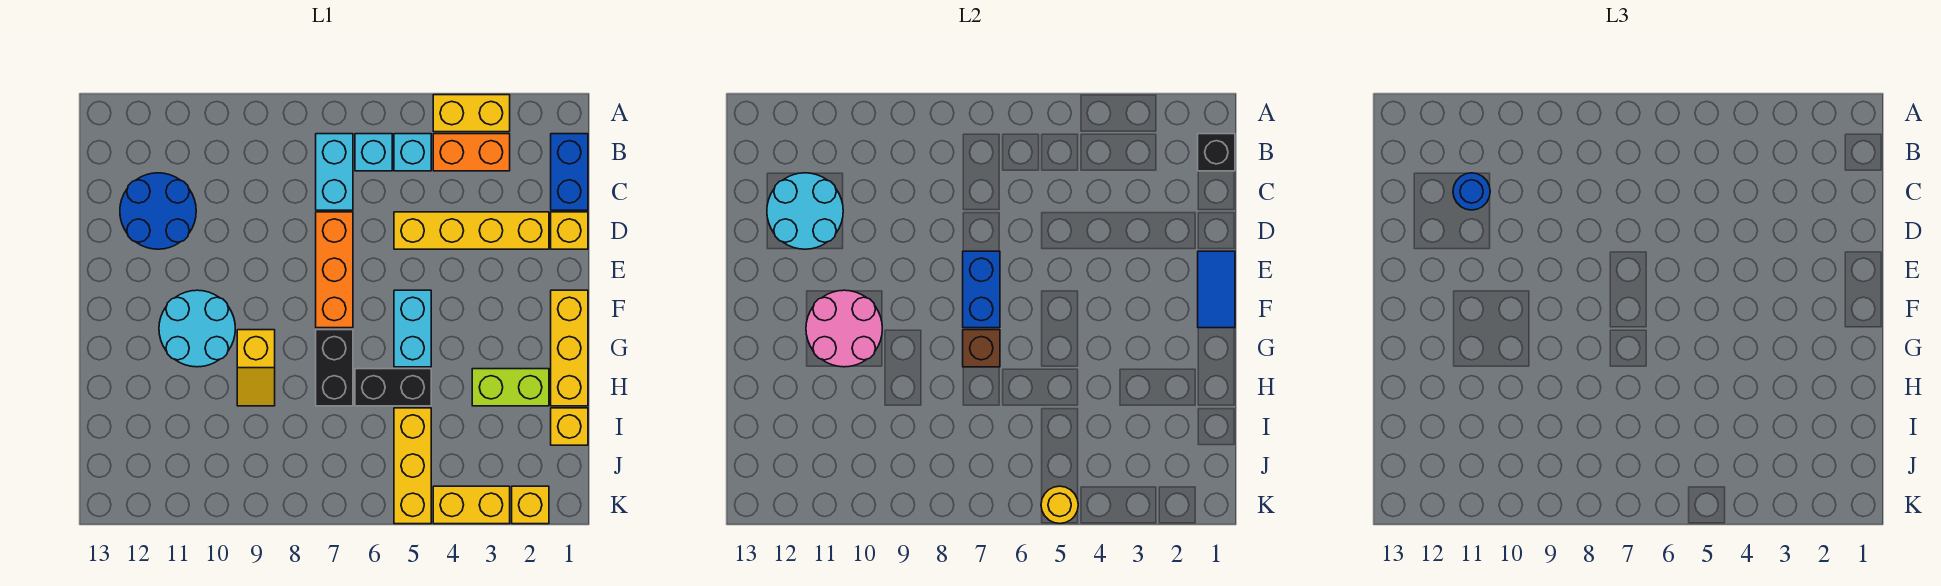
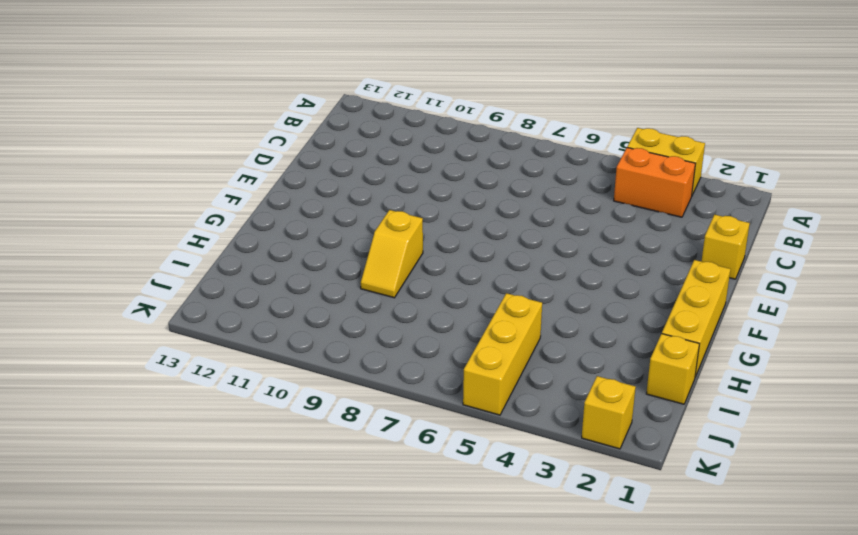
none -> blue brick B1:C1 level 1
none -> cyan brick B5 level 1
none -> cyan brick B6 level 1

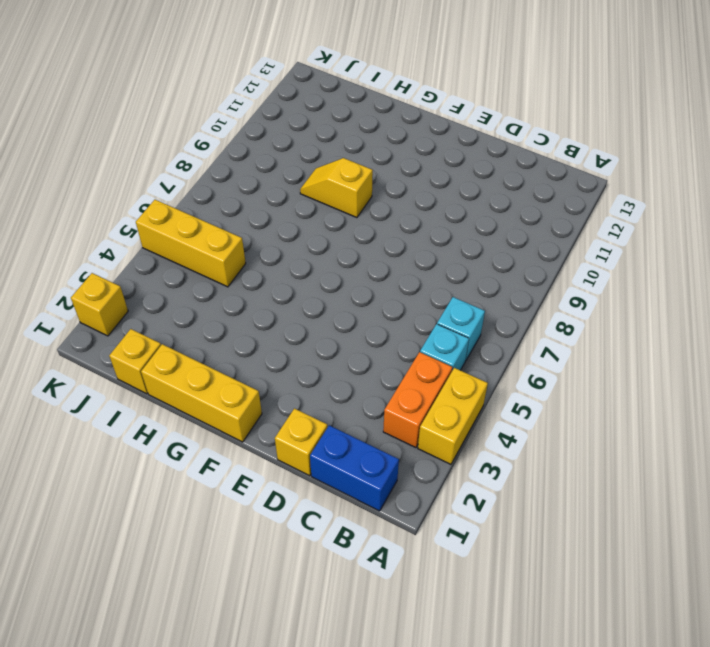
none -> cyan brick B7:C7 level 1
none -> blue round brick C11:D12 level 1
none -> yellow brick D2:D5 level 1

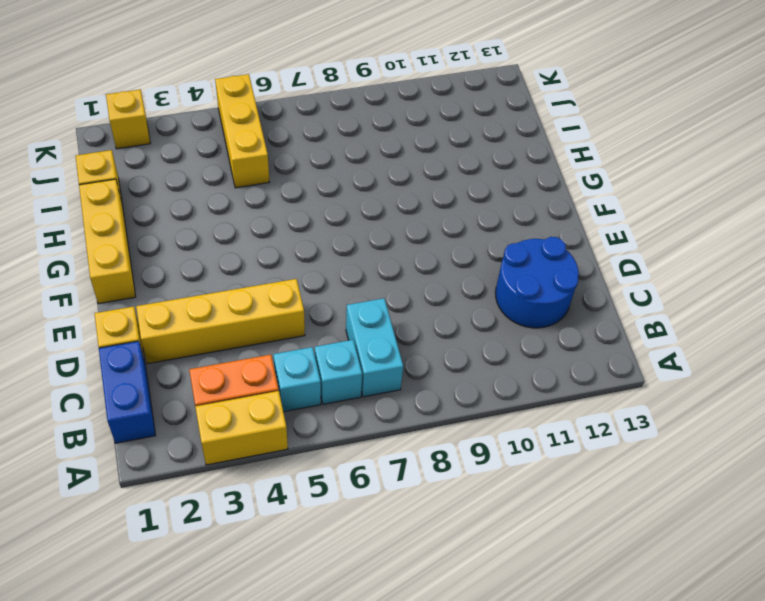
none -> orange brick D7:F7 level 1
none -> cyan brick F5:G5 level 1
none -> cyan round brick F10:G11 level 1

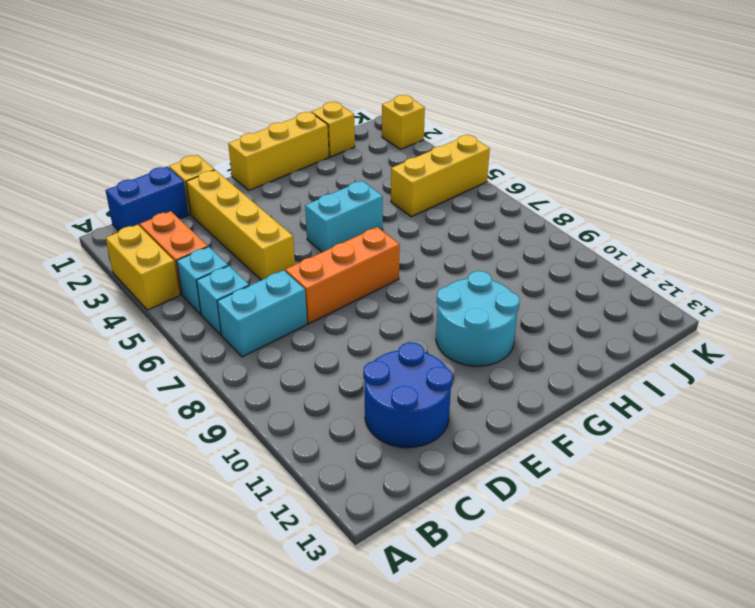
none -> black brick G7:H7 level 1
none -> yellow slope G9:H9 level 1 top G
none -> lime brick H2:H3 level 1

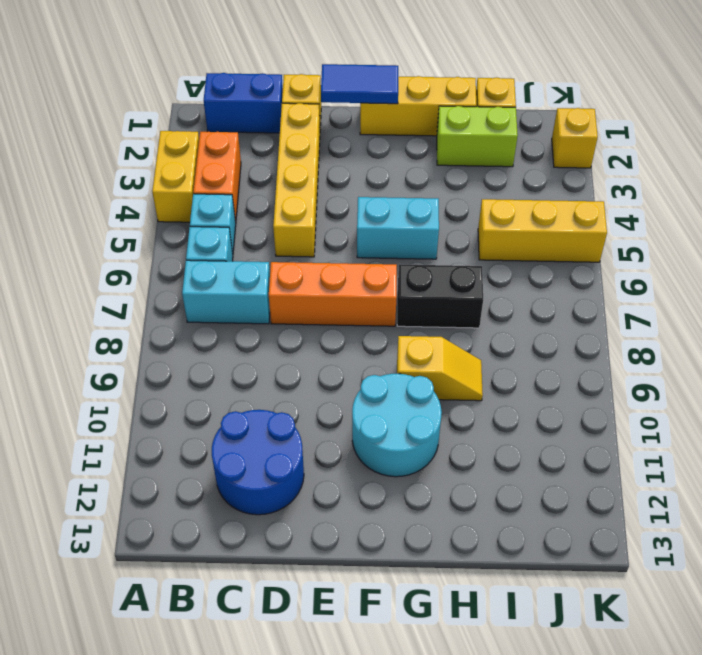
lime brick H2:I2 level 1 -> lime brick H2:H3 level 1
none -> black brick H5:H6 level 1
none -> yellow brick K3:K4 level 1
none -> black brick B1 level 2

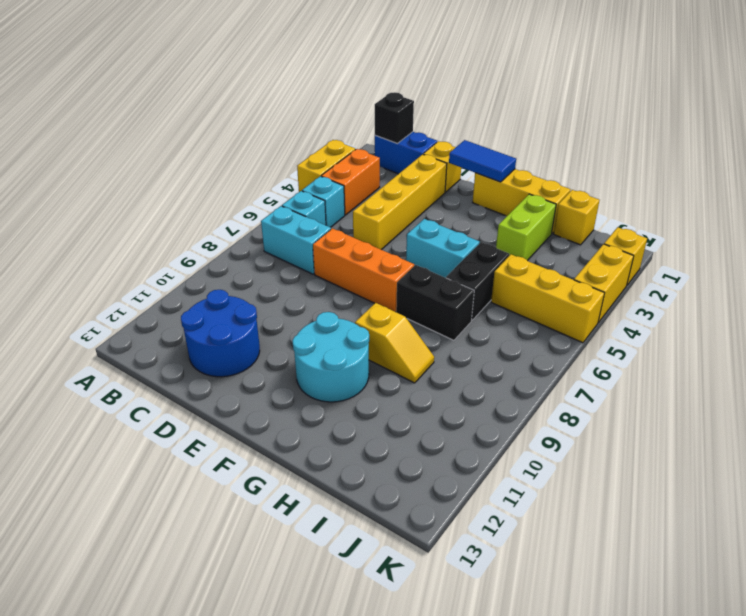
none -> cyan round brick C11:D12 level 2
none -> blue brick E7:F7 level 2
none -> pink round brick F10:G11 level 2

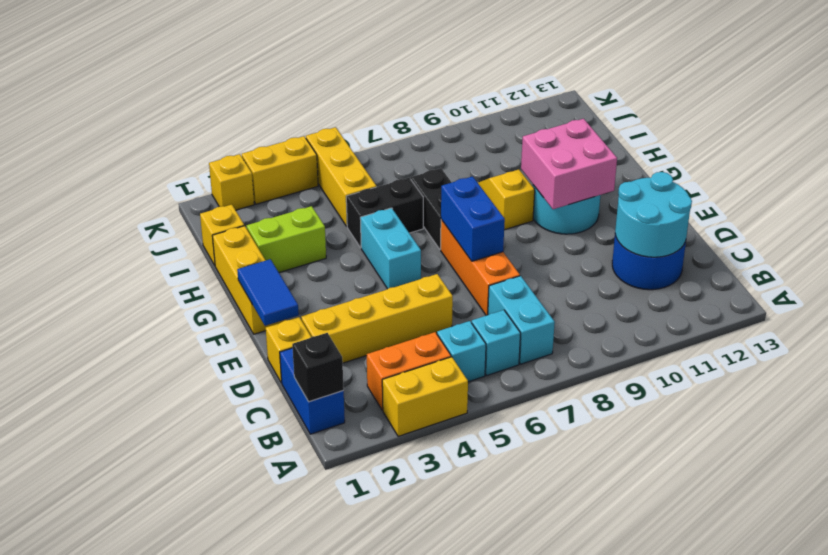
pink brick F10:G11 level 2 -> pink round brick F10:G11 level 2
none -> brown brick G7 level 2
none -> yellow round brick K5 level 2
none -> blue round brick C11 level 3

